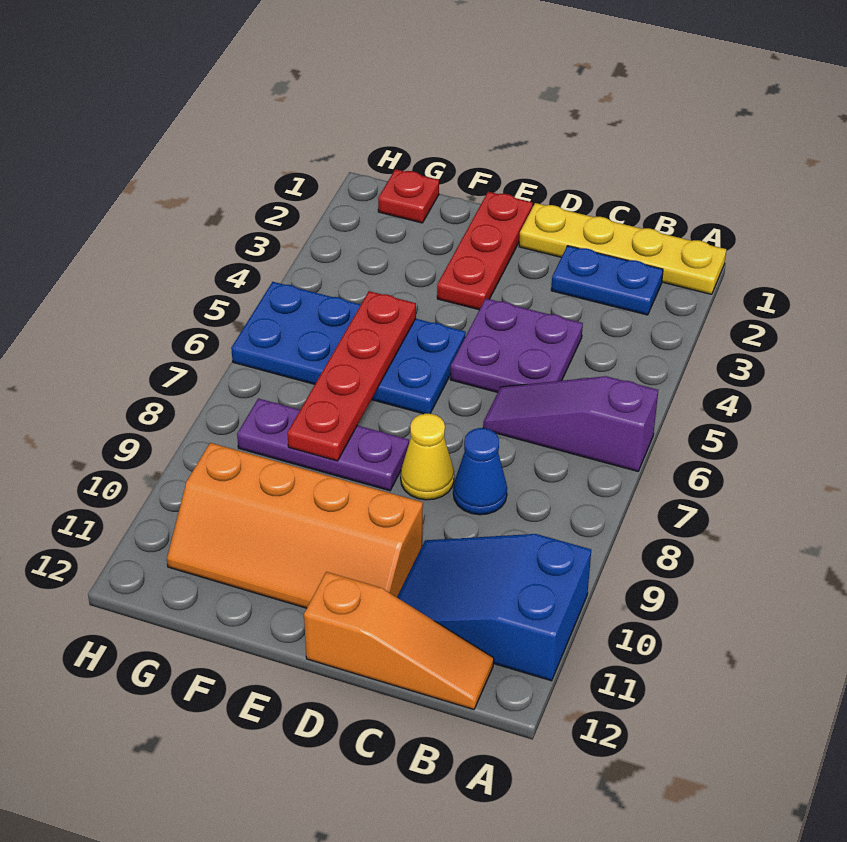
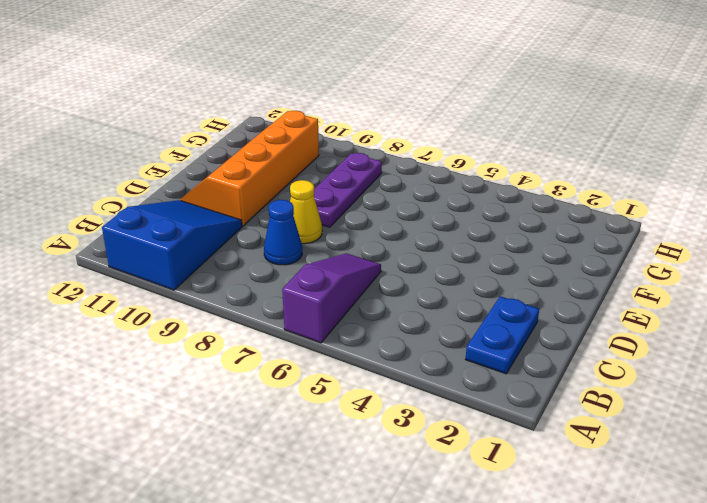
none -> yellow plate A1:D1 level 1
none -> orange slope B12:D12 level 1 top D
none -> purple plate C4:D5 level 1

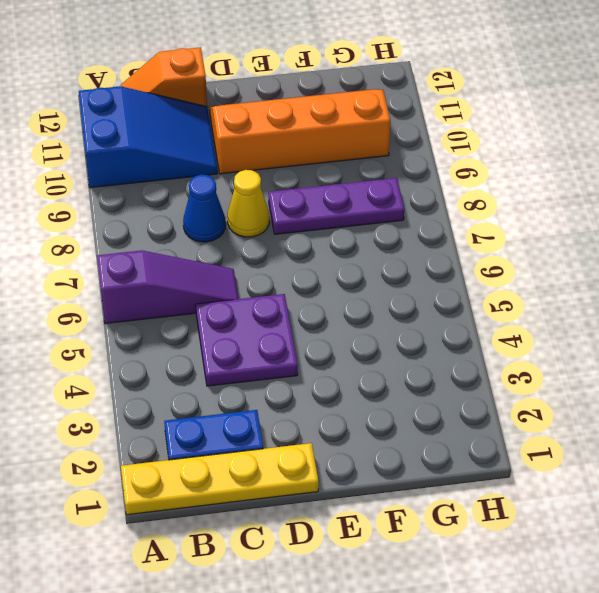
orange slope B12:C12 level 1 top C -> orange slope B12:D12 level 1 top D
none -> red plate E1:E3 level 1
none -> blue plate E5:H6 level 1
none -> red plate G1 level 1

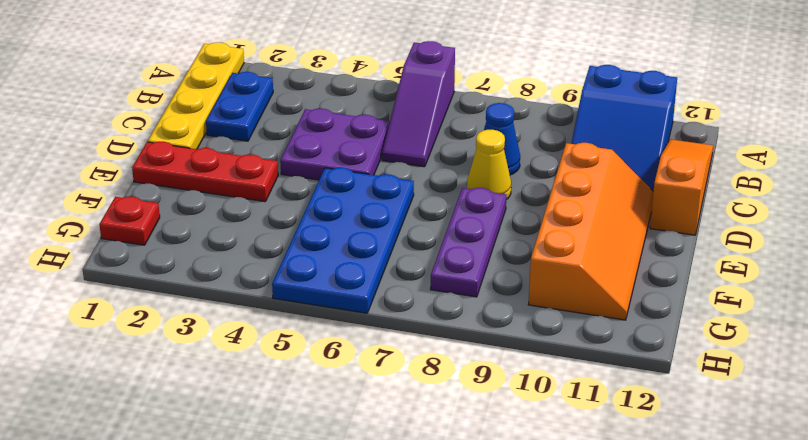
none -> red plate F5:F8 level 2

